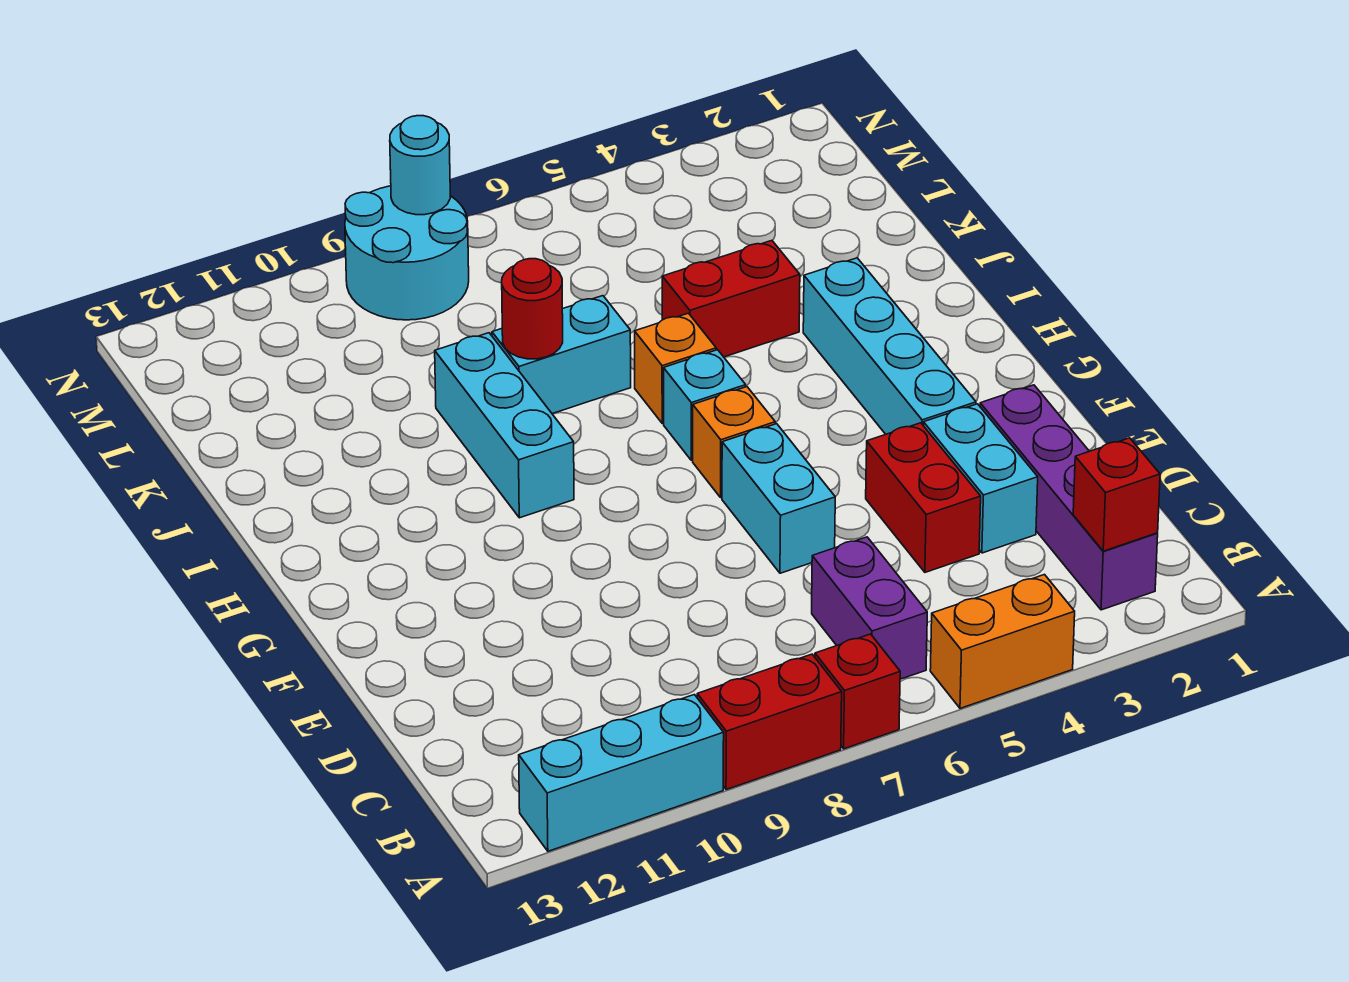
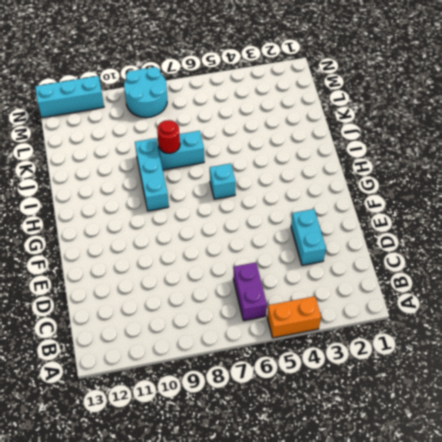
cyan brick N11:N13 level 1 -> cyan brick A10:A12 level 1
none -> red brick A7 level 1
none -> red brick A8:A9 level 1
none -> purple brick B2:E2 level 1

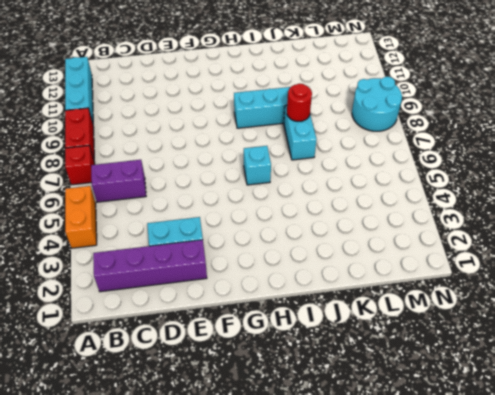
none -> red brick D4:E4 level 1
none -> cyan brick E6:F6 level 1
none -> cyan brick F3:I3 level 1

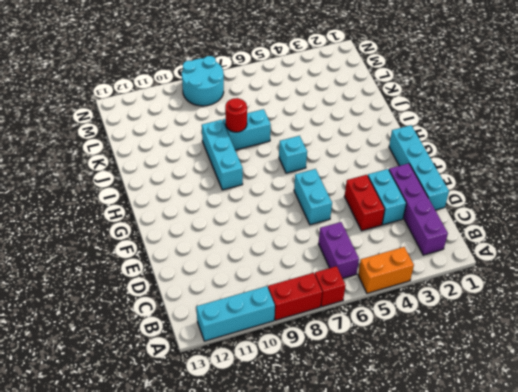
cyan brick D1:G1 level 1 -> cyan brick F3:I3 level 1
none -> orange brick G6 level 1
none -> orange brick I6 level 1
none -> red brick J4:J5 level 1

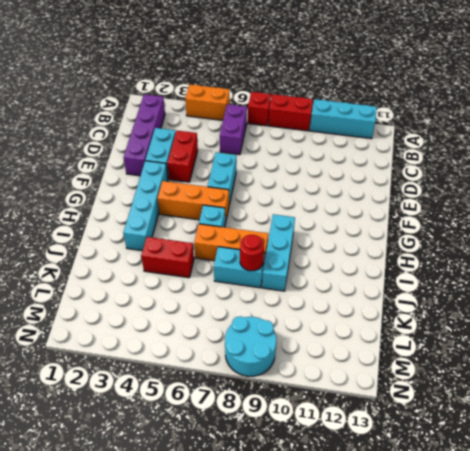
orange brick G4:G6 level 1 -> orange brick G6 level 1
orange brick I6:I8 level 1 -> orange brick I6 level 1
none -> red brick B2 level 2
none -> cyan round brick N8 level 2

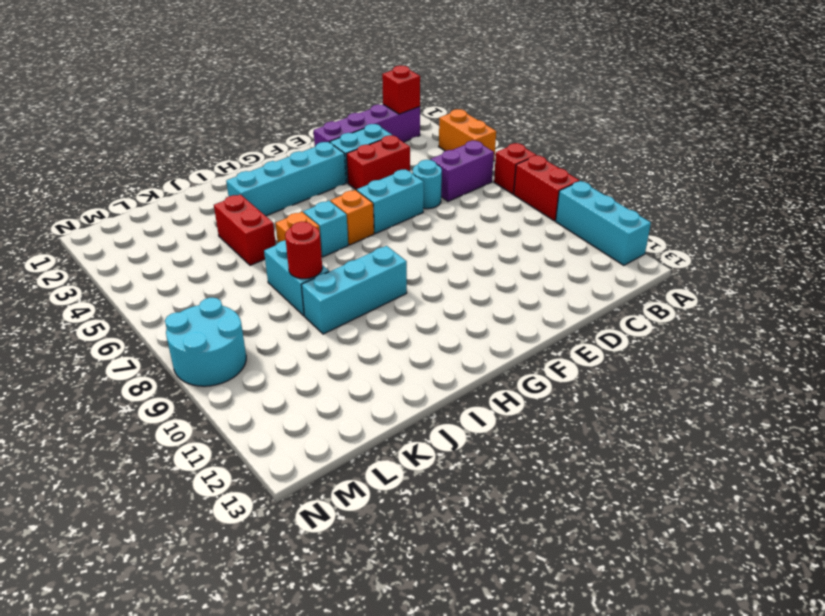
cyan round brick D6 level 1 -> cyan round brick N8 level 2

